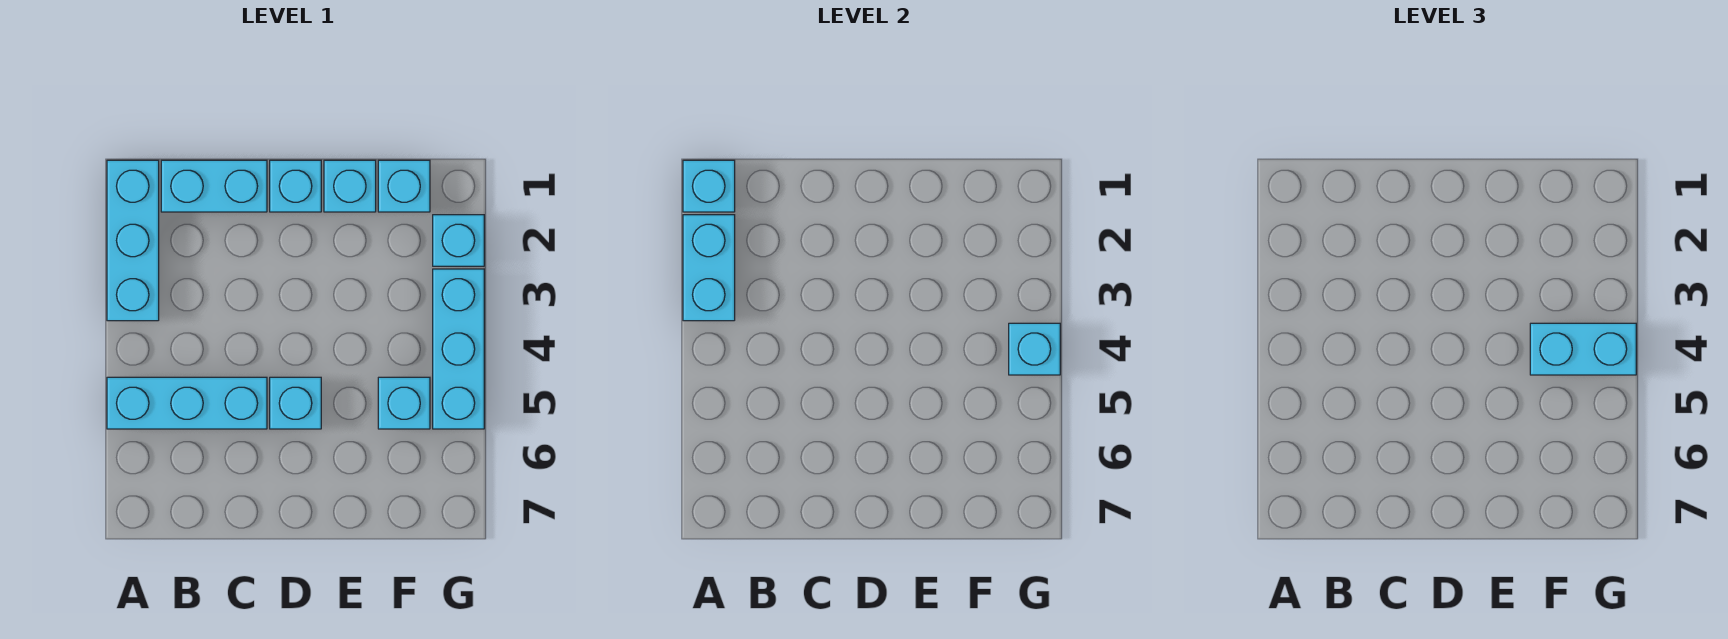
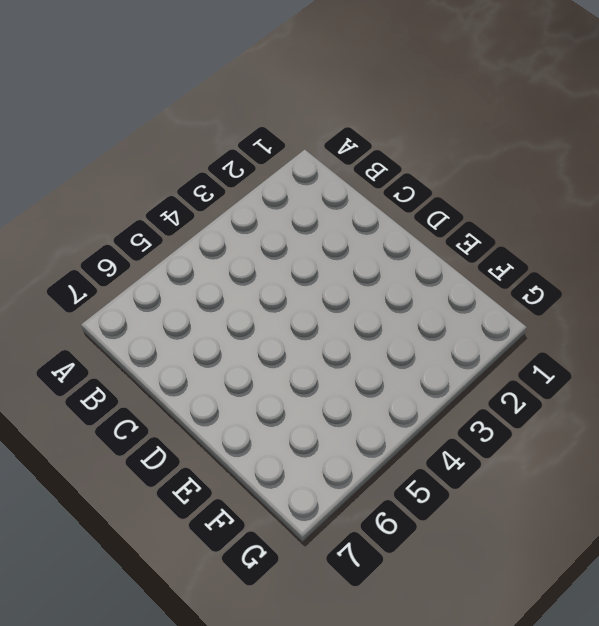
none -> cyan brick A1:A3 level 1
none -> cyan brick A5:C5 level 1
none -> cyan brick B1:C1 level 1

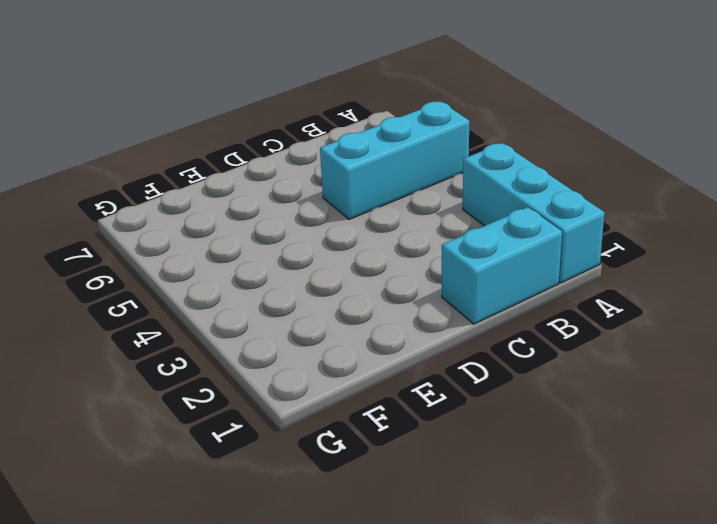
none -> cyan brick D1 level 1
none -> cyan brick D5 level 1
none -> cyan brick E1 level 1

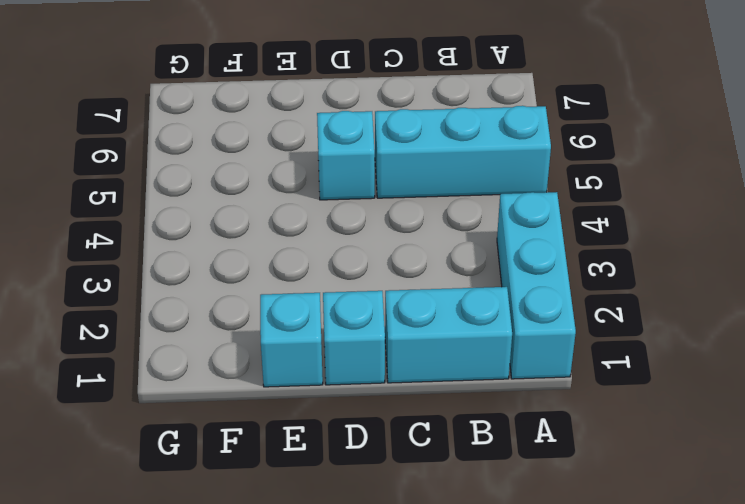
none -> cyan brick F1 level 1
none -> cyan brick F5 level 1
none -> cyan brick G2 level 1

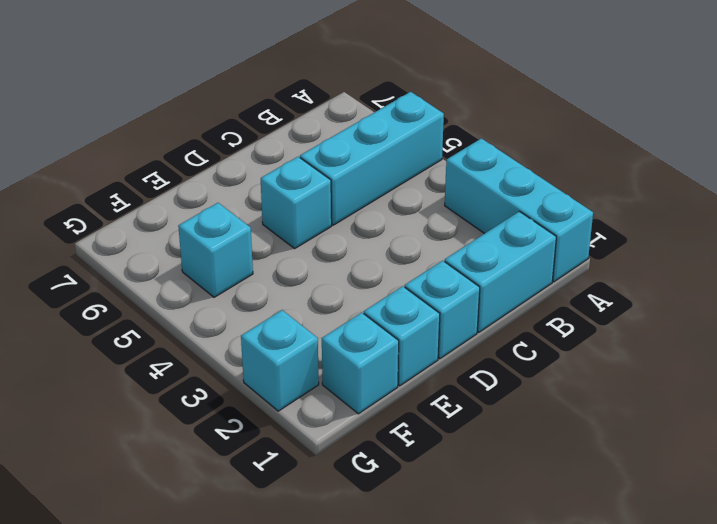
none -> cyan brick G3:G5 level 1
none -> cyan brick A1 level 2
none -> cyan brick A2:A3 level 2

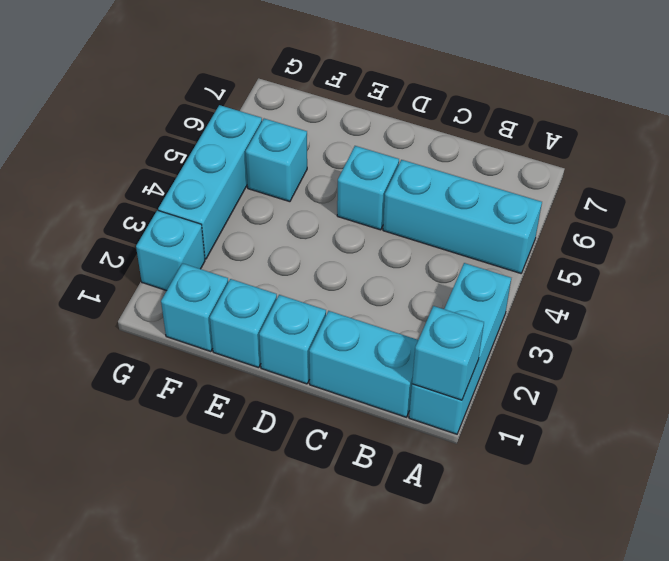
none -> cyan brick A2:A3 level 2
none -> cyan brick G4 level 2
none -> cyan brick F4:G4 level 3

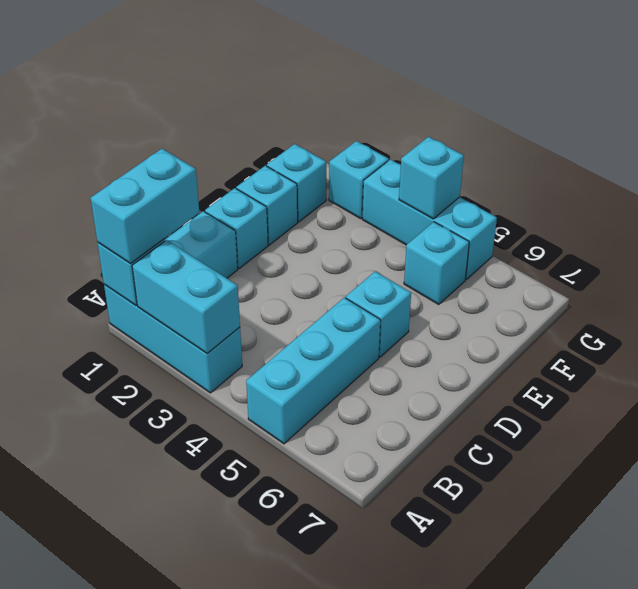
cyan brick A1:B1 level 3 -> cyan brick F4:G4 level 3

